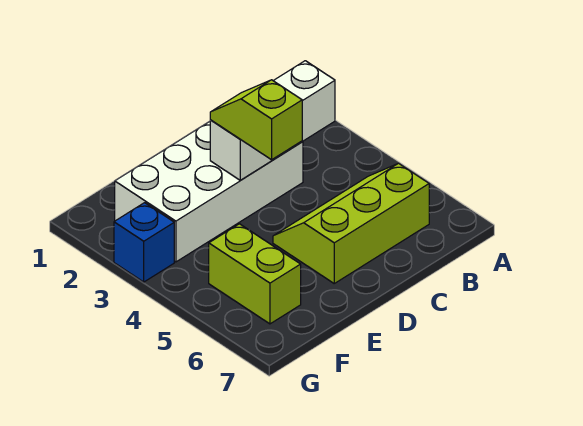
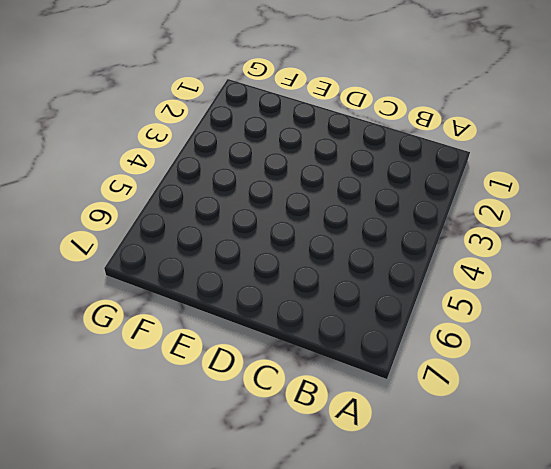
none -> lime slope B5:D6 level 1 top 6
none -> white brick C2:F3 level 1

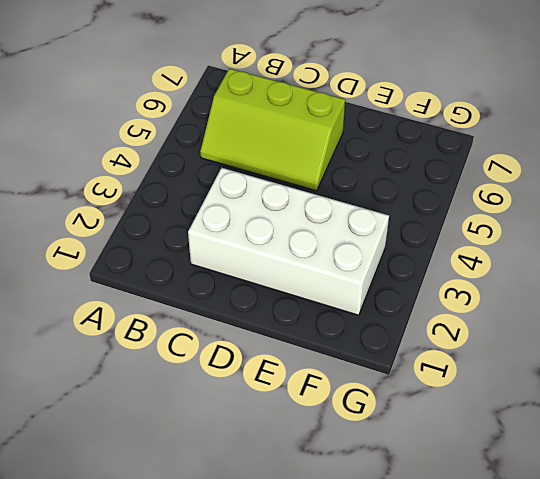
none -> lime brick F5:F6 level 1
none -> blue brick G3 level 1

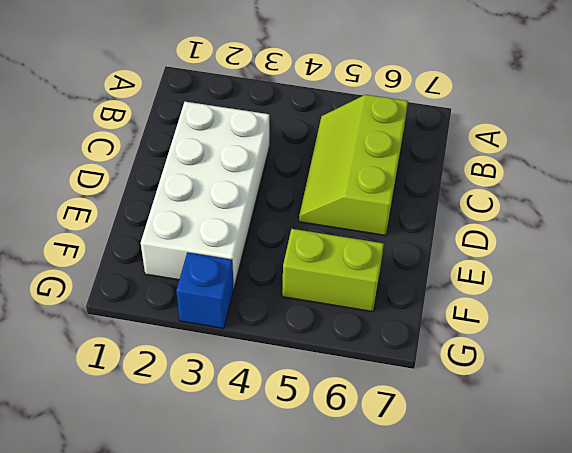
none -> white brick B3:D3 level 2
none -> lime slope D3:D4 level 3 top 4

